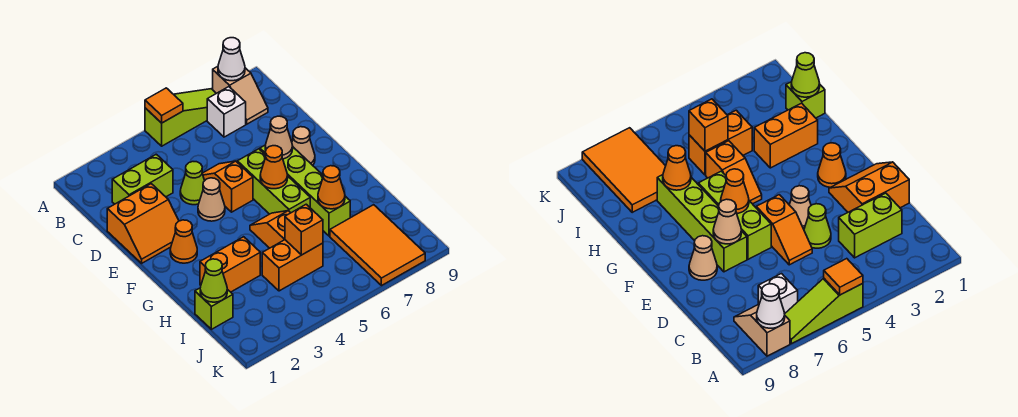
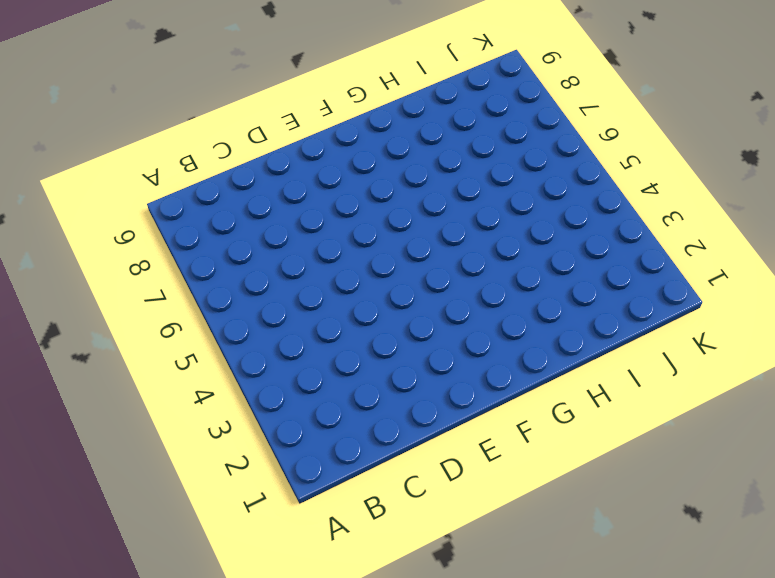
none -> lime slope A5:A7 level 1 top 5
none -> tan slope A8:B8 level 1 top A
none -> white brick B7 level 1

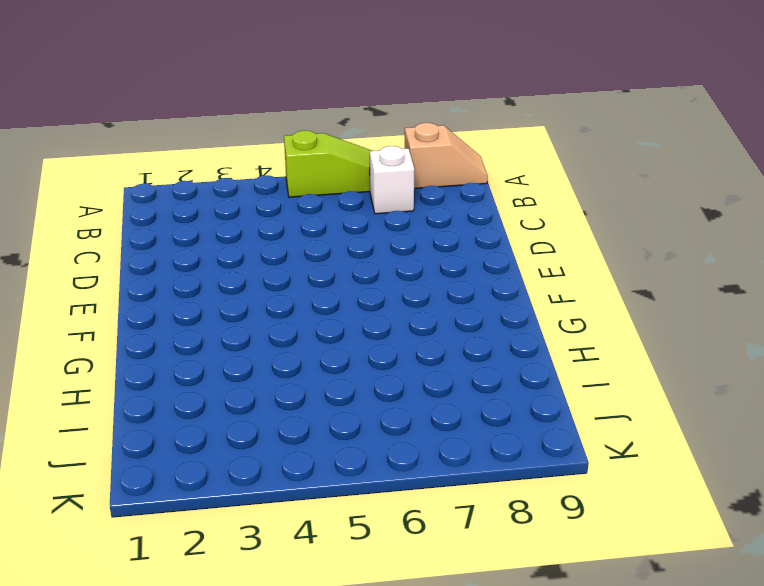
tan slope A8:A9 level 1 top 8 -> tan slope A8:B8 level 1 top A
none -> lime brick C2:C3 level 1
none -> orange slope D1:E2 level 1 top D
none -> lime cone D4 level 1

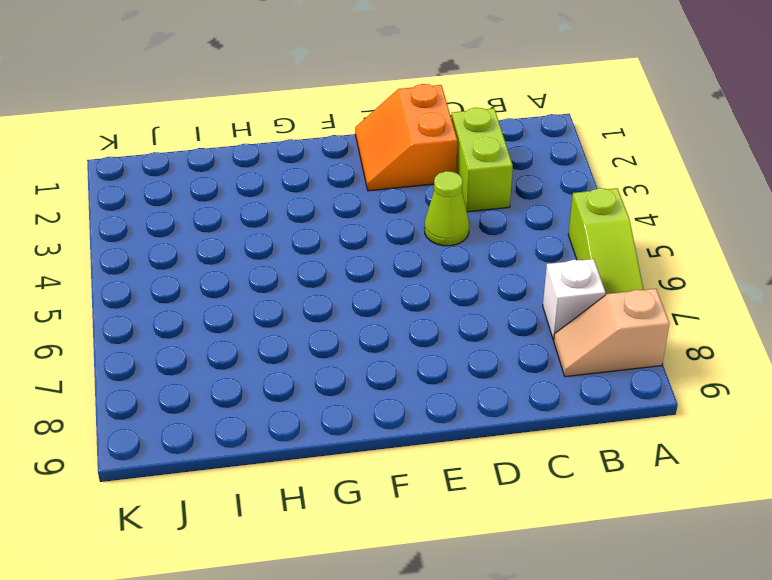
none -> orange slope D5:E5 level 1 top E
none -> tan cone E4 level 1
none -> lime brick E6:G6 level 1

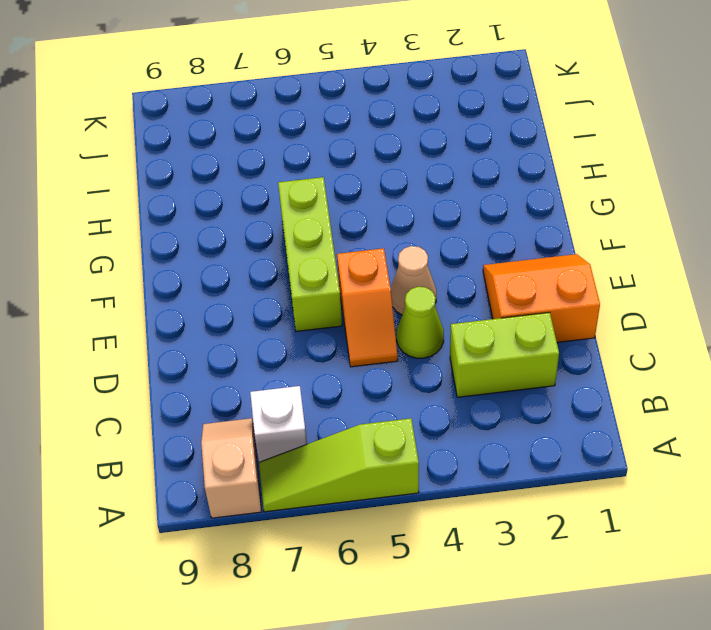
none -> lime brick E7:H7 level 1
none -> tan cone E8 level 1
none -> orange cone F2 level 1

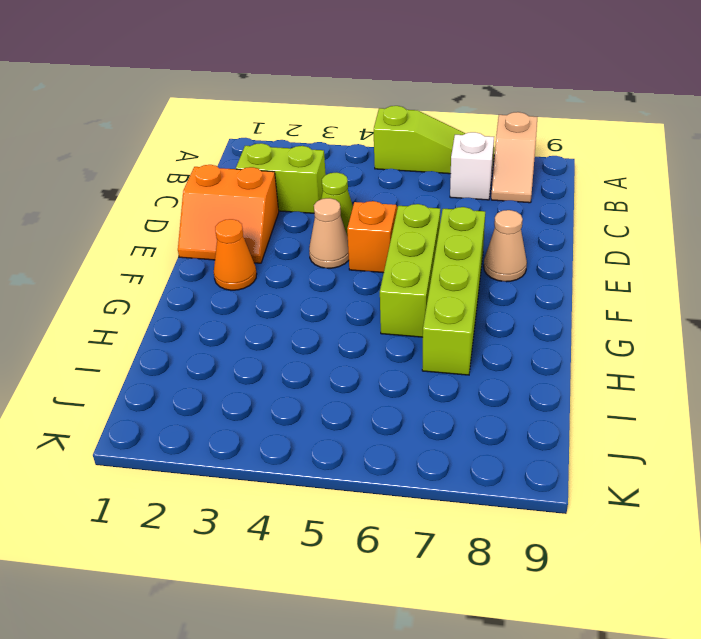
none -> orange slope G5:H5 level 1 top H
none -> orange brick H2:H3 level 1
none -> lime brick I1 level 1

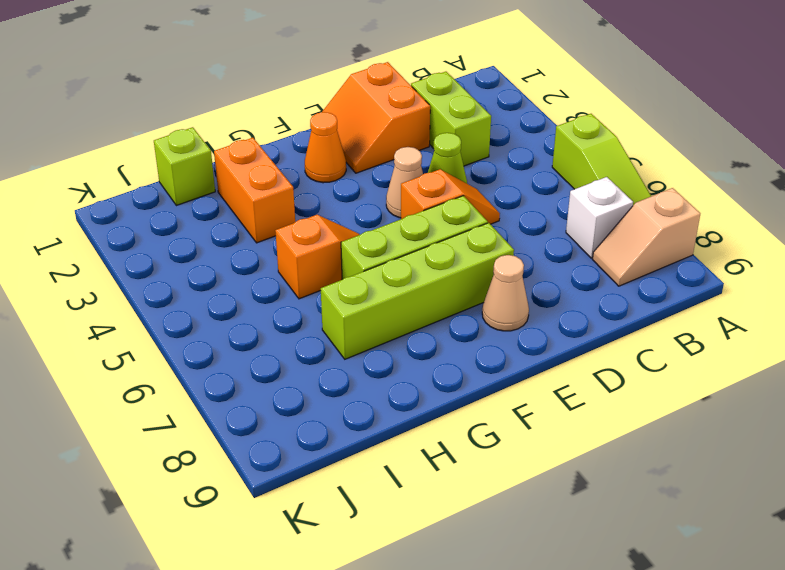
none -> orange brick I4:I5 level 1
none -> orange tile I7:K8 level 1
none -> orange tile A5 level 2

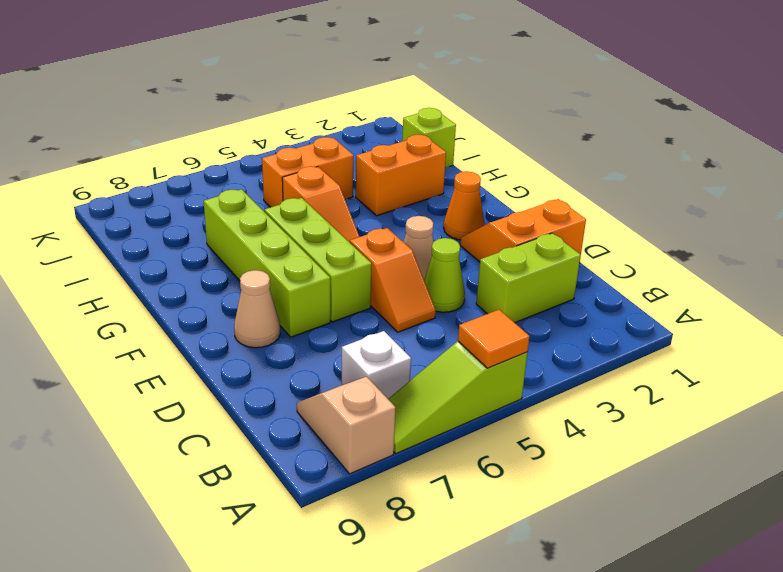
none -> orange tile I7:K8 level 1
none -> white cone A8 level 2
none -> tan cone E7 level 2

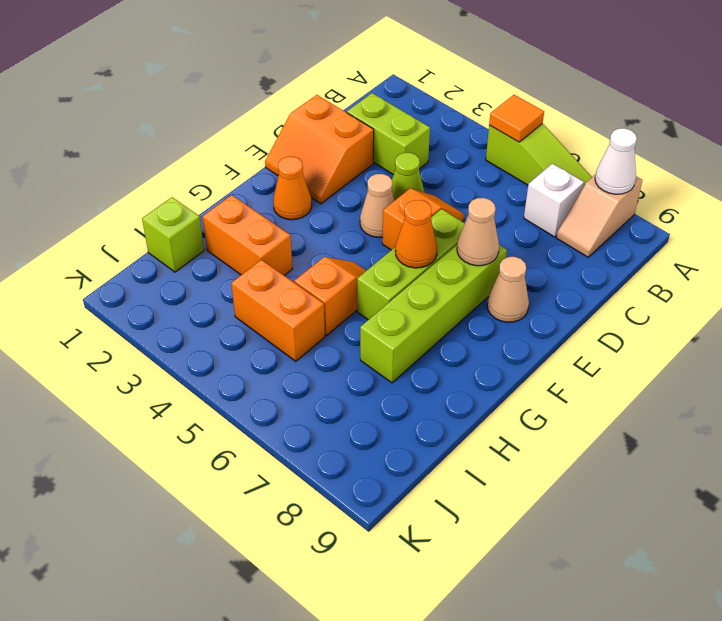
none -> orange tile I7:K8 level 1
none -> orange cone H7 level 2
none -> lime cone I1 level 2

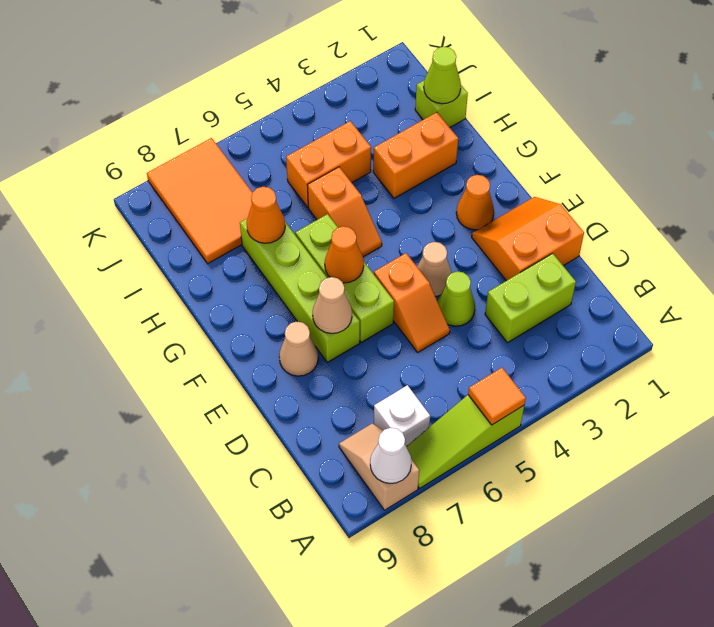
none -> orange brick I5 level 2

